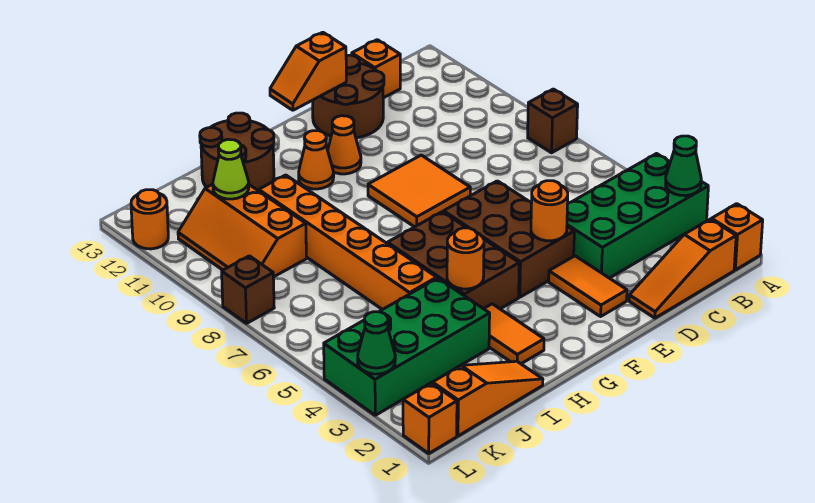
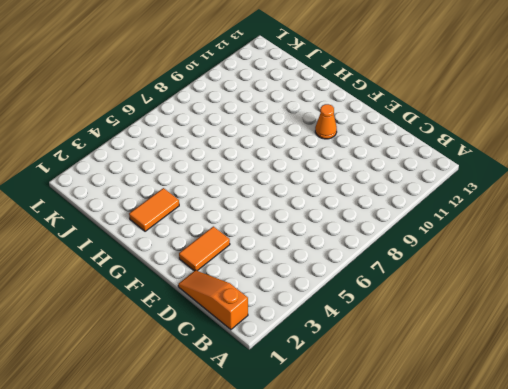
none -> orange brick A1 level 1
none -> green brick A3:D4 level 1
none -> brown brick A8 level 1

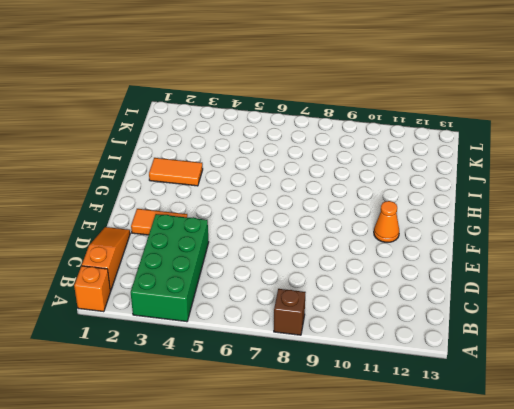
none -> orange brick C13 level 1
none -> brown round brick D12:E13 level 1
none -> brown brick E4:F6 level 1

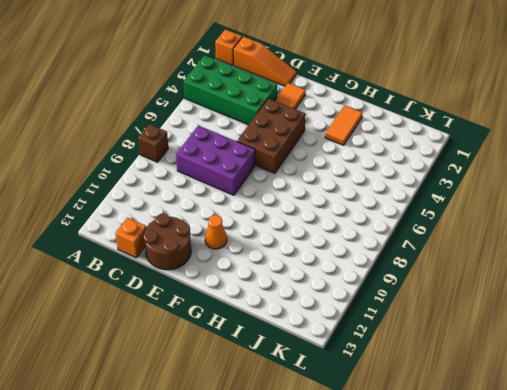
purple brick C7:E8 level 1 -> orange tile E8:F9 level 1
none -> brown brick G4:H6 level 1
none -> orange cone G11 level 1
none -> brown round brick H12:I13 level 1

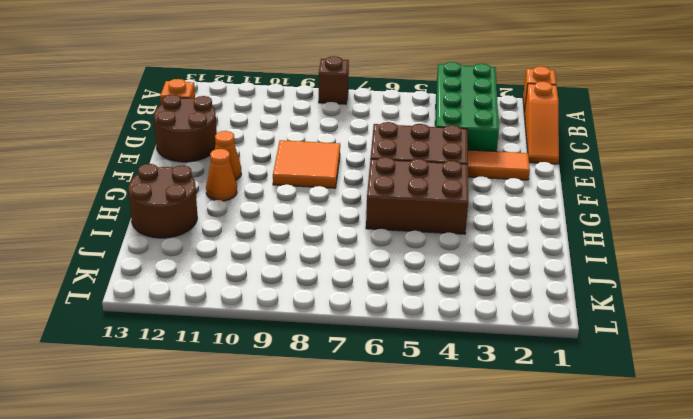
none -> orange tile H2:H3 level 1
none -> orange slope I1:K1 level 1 top K
none -> green brick I3:L4 level 1

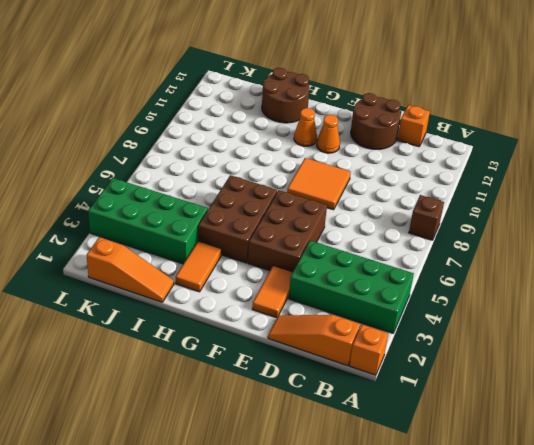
none -> orange brick I5:I10 level 1
none -> orange slope J9:K11 level 1 top J
none -> orange brick L1 level 1

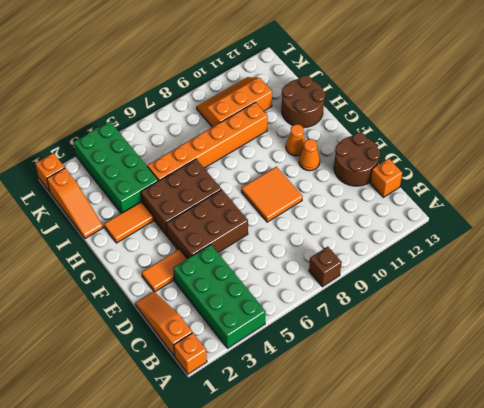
none -> brown brick L8 level 1
none -> orange round brick L12 level 1
none -> green cone A3 level 2

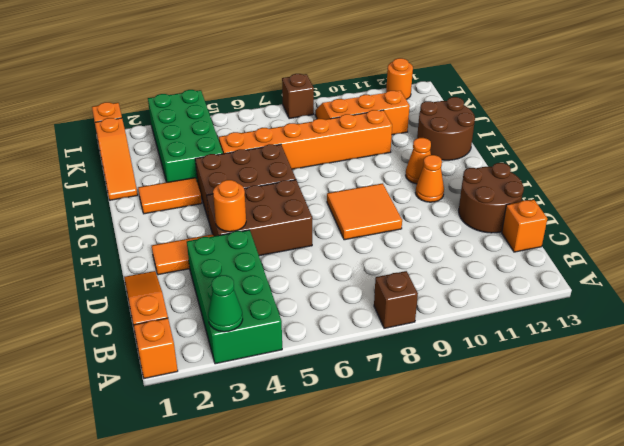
none -> orange slope E13:F13 level 2 top E
none -> orange round brick H4 level 2
none -> lime cone J11 level 2

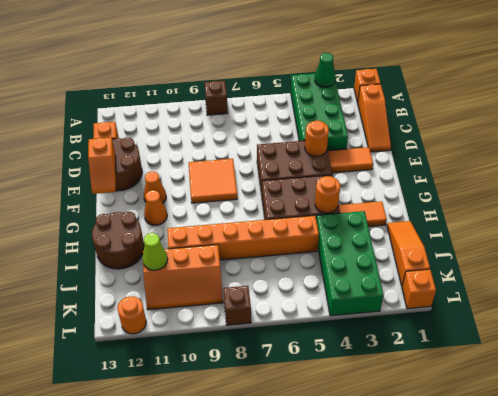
none -> green cone L3 level 2

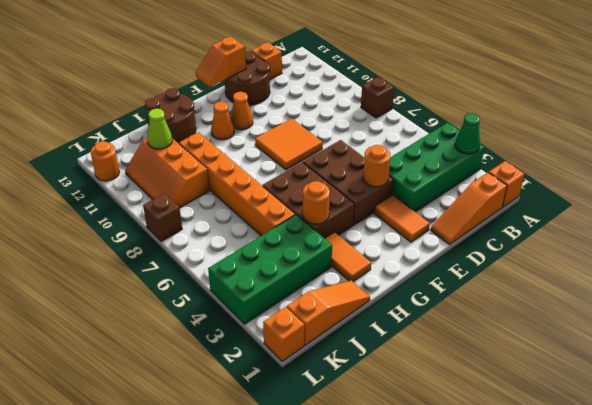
none -> green cone L3 level 2

